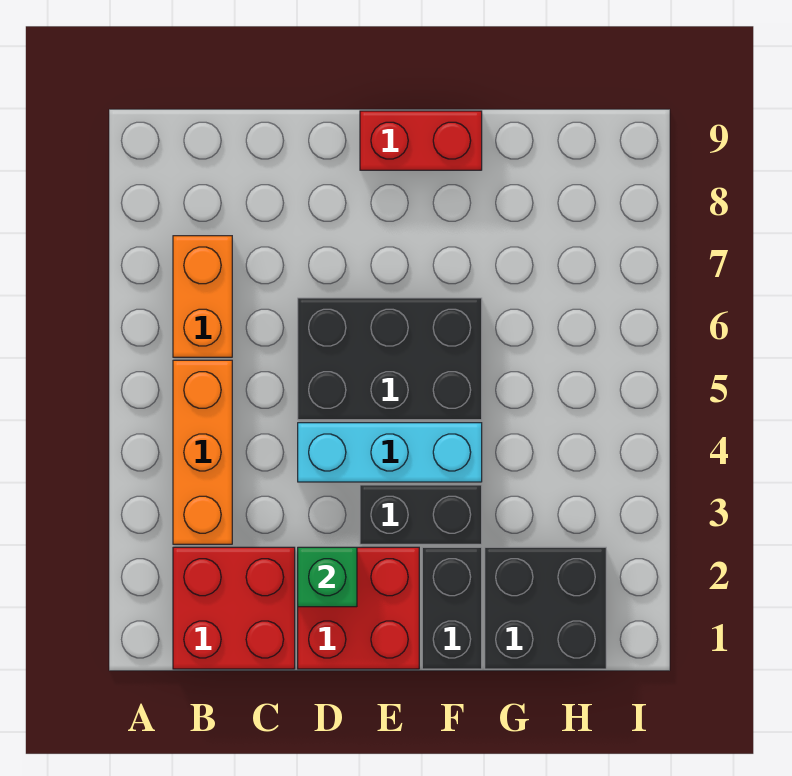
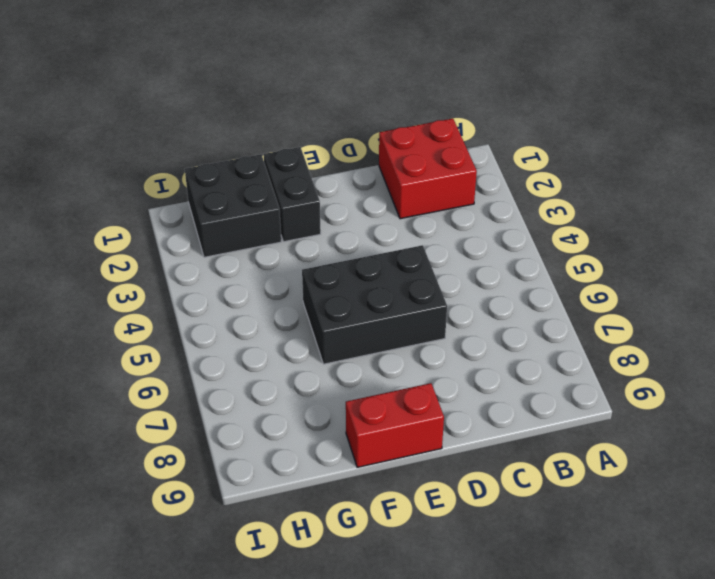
none -> orange brick B3:B5 level 1
none -> orange brick B6:B7 level 1

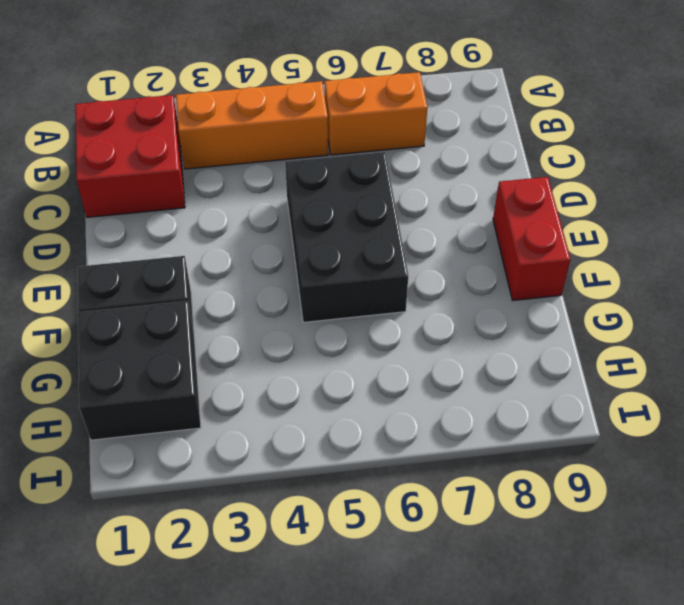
none -> red brick D1:E2 level 1
none -> cyan brick D4:F4 level 1

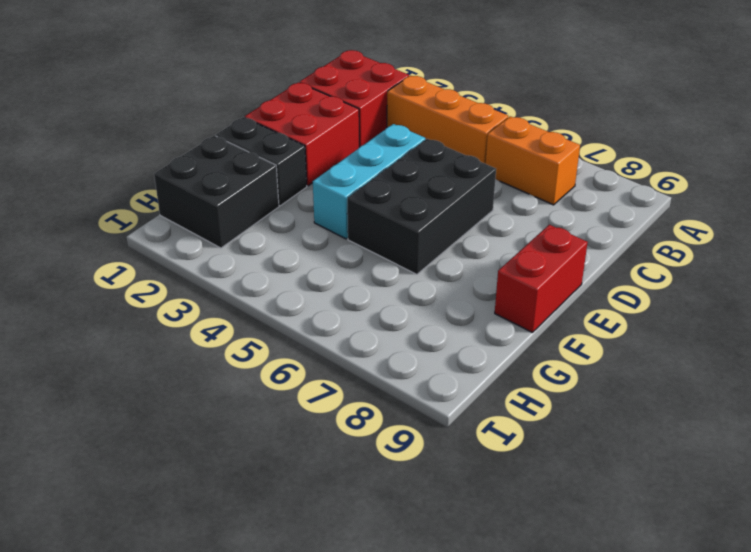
none -> black brick E3:F3 level 1
none -> green brick D2 level 2

